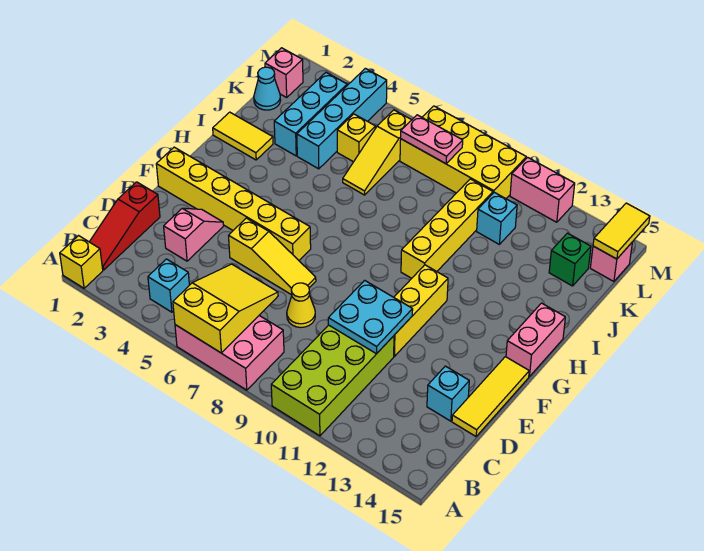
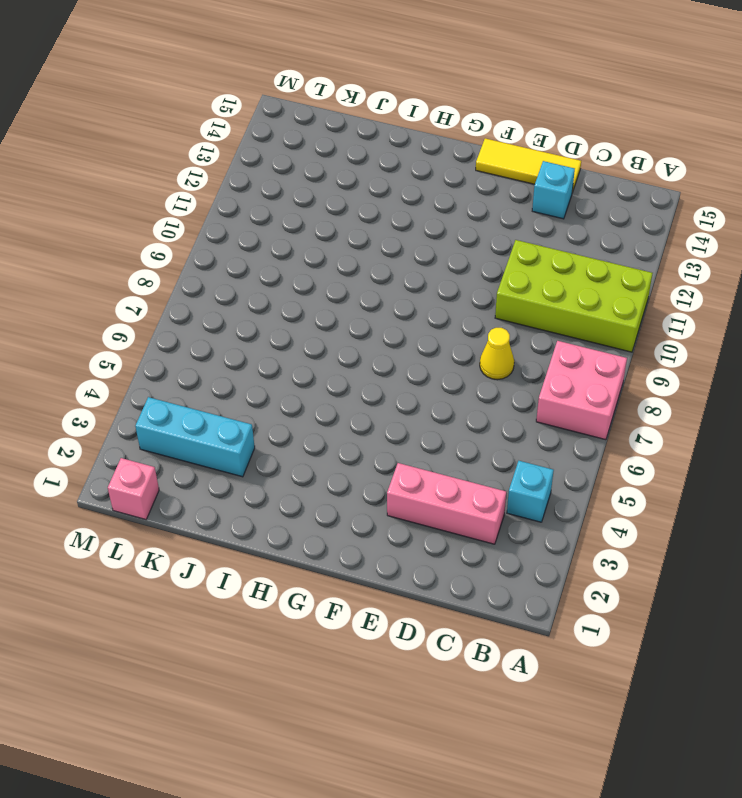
pink brick A7:B8 level 1 -> pink brick A6:B8 level 1
pink brick C3:E3 level 1 -> pink slope D3:E3 level 1 top D
none -> yellow brick A1 level 1
none -> red slope B1:D1 level 1 top D
none -> yellow slope E5:E7 level 1 top 5
none -> yellow brick E11:G11 level 1

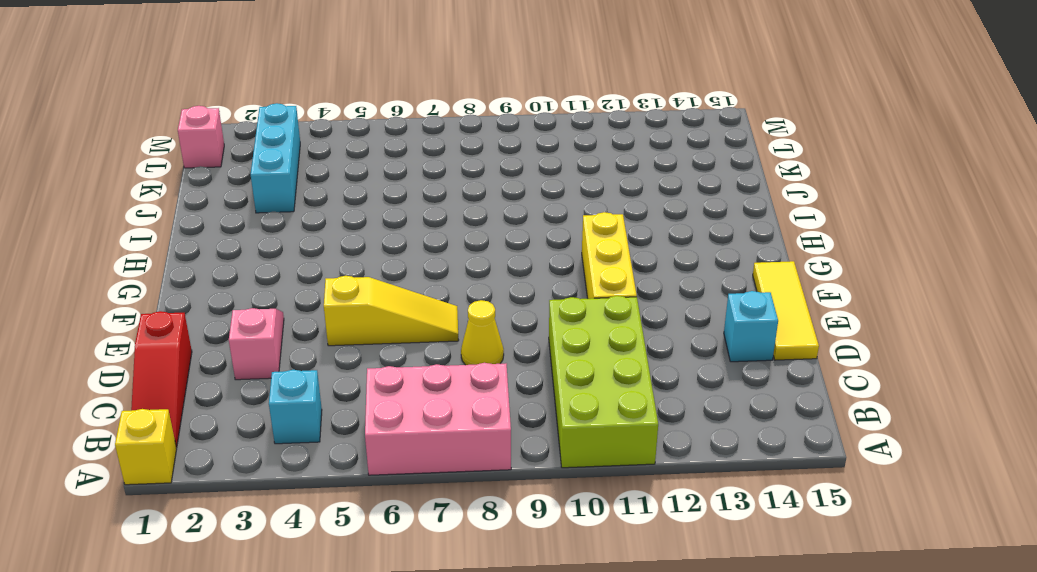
none -> yellow brick F1:F6 level 1
none -> pink brick G15:H15 level 1
none -> yellow brick H10:K10 level 1
none -> yellow tile I1:I2 level 1

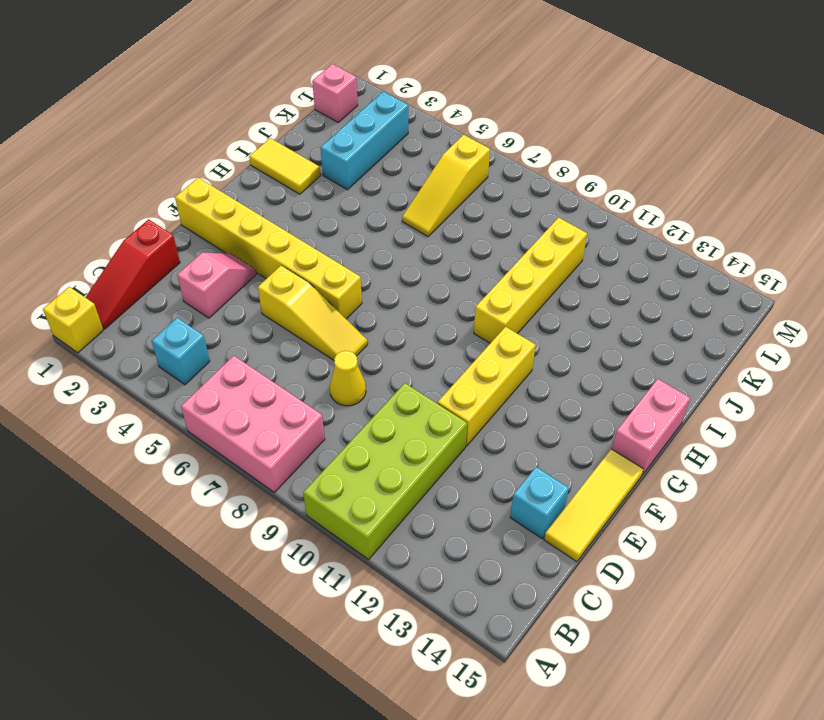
none -> cyan brick J4:M4 level 1
none -> cyan cone K1 level 1
none -> yellow brick K5 level 1
none -> cyan brick K11 level 1

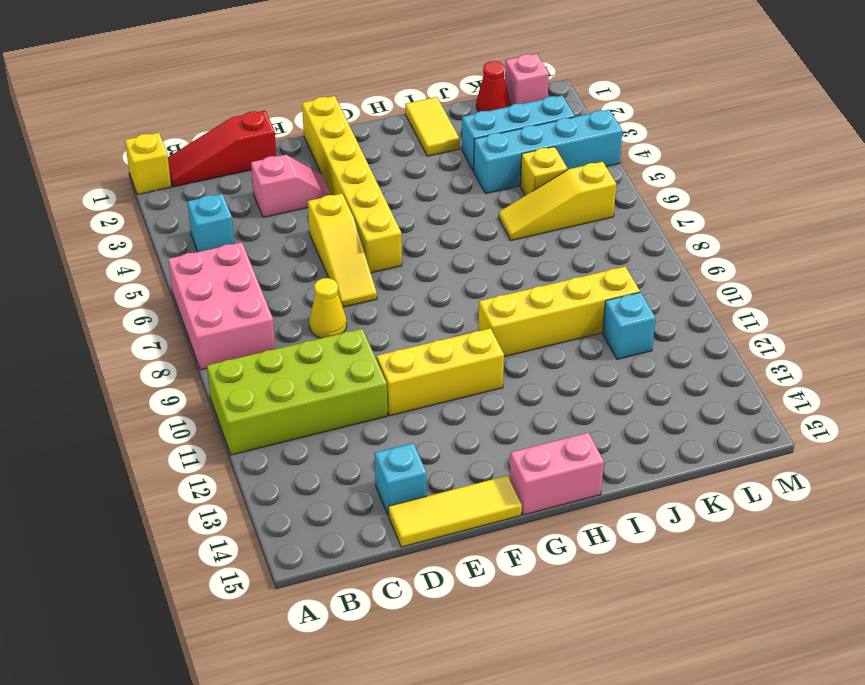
red cone K1 level 1 -> cyan cone K1 level 1
none -> green brick K14 level 1
none -> yellow brick L7:M10 level 1
none -> pink brick L15 level 1
none -> pink brick M11:M12 level 1

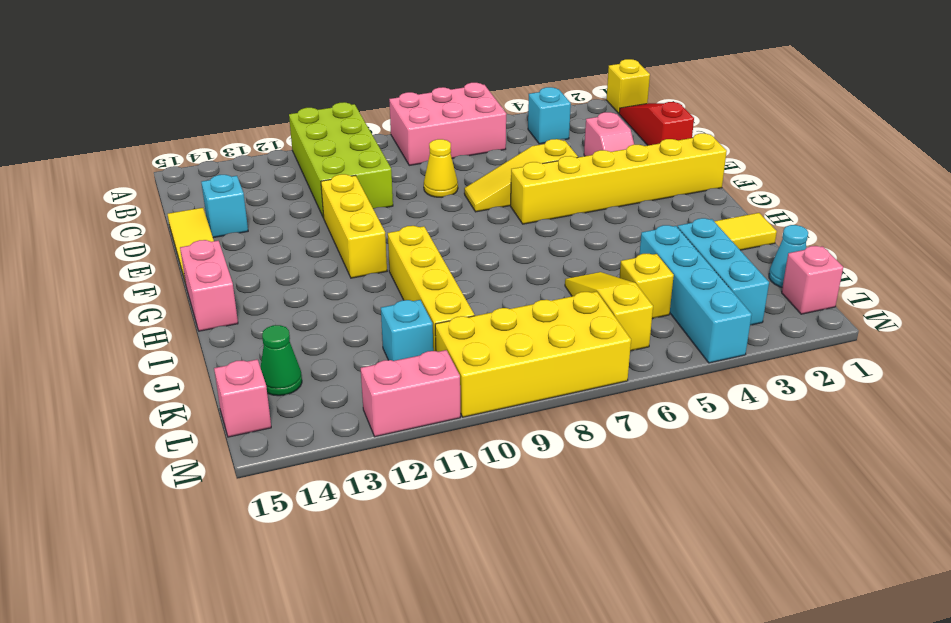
green cone K14 level 1 -> green brick K14 level 1
none -> yellow slope A6:C7 level 2 top A
none -> cyan plate D10:E11 level 2
none -> pink plate L7:L8 level 2
none -> yellow tile L15:M15 level 2

